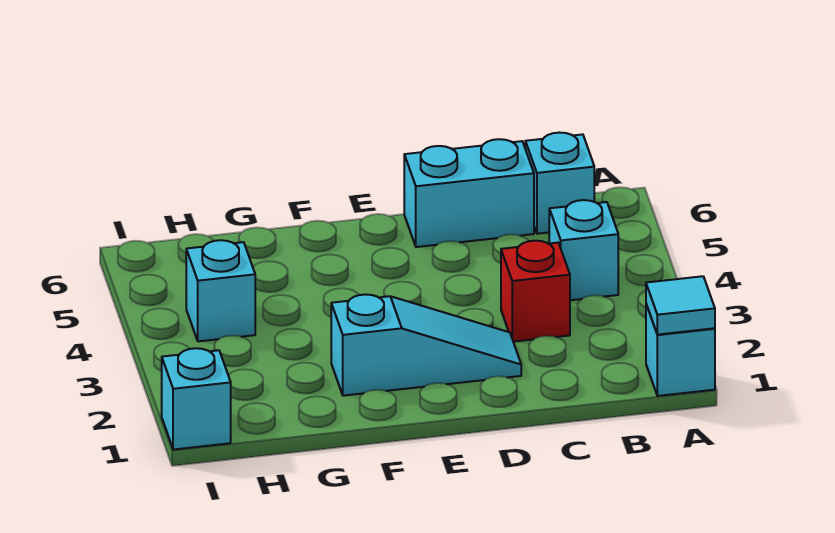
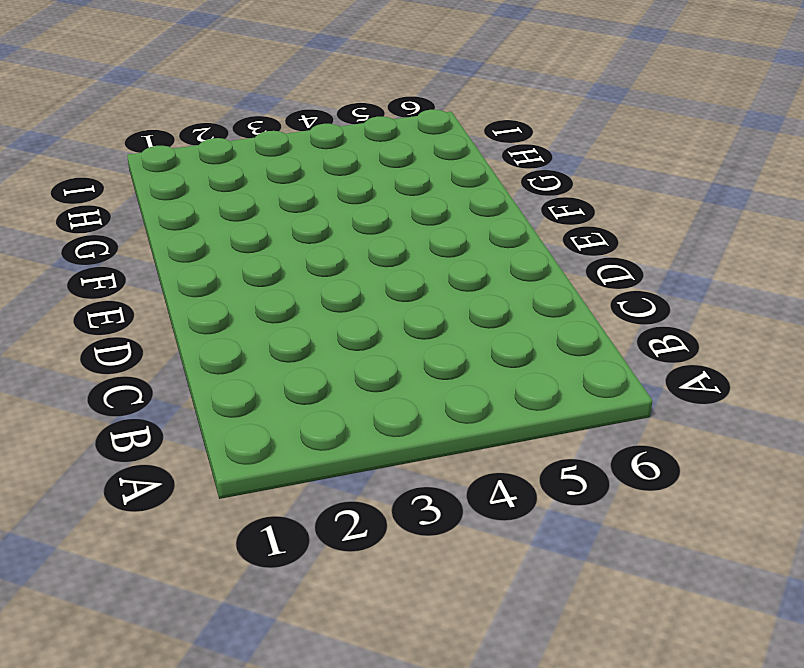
none -> cyan brick A1 level 1
none -> cyan brick B4 level 1

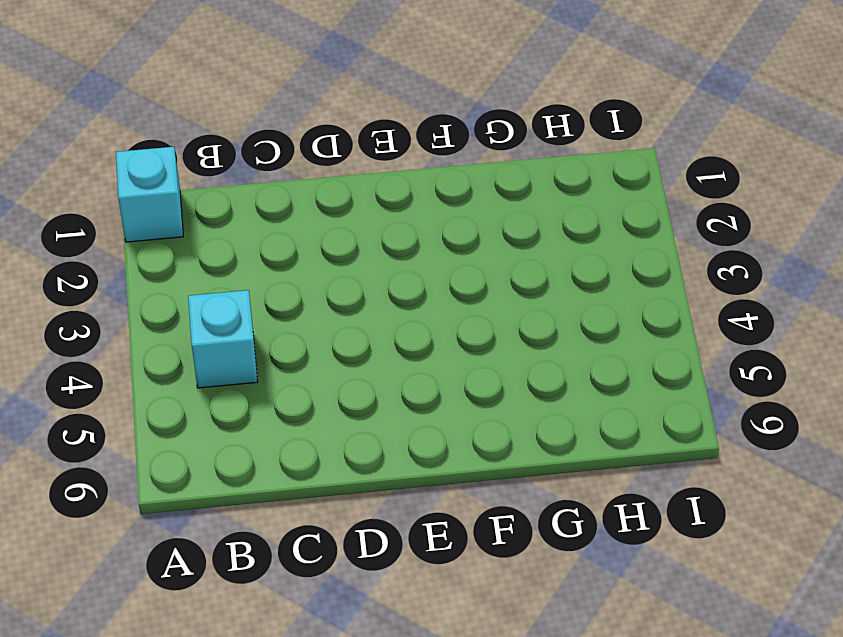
none -> cyan brick B6 level 1
none -> red brick C3 level 1

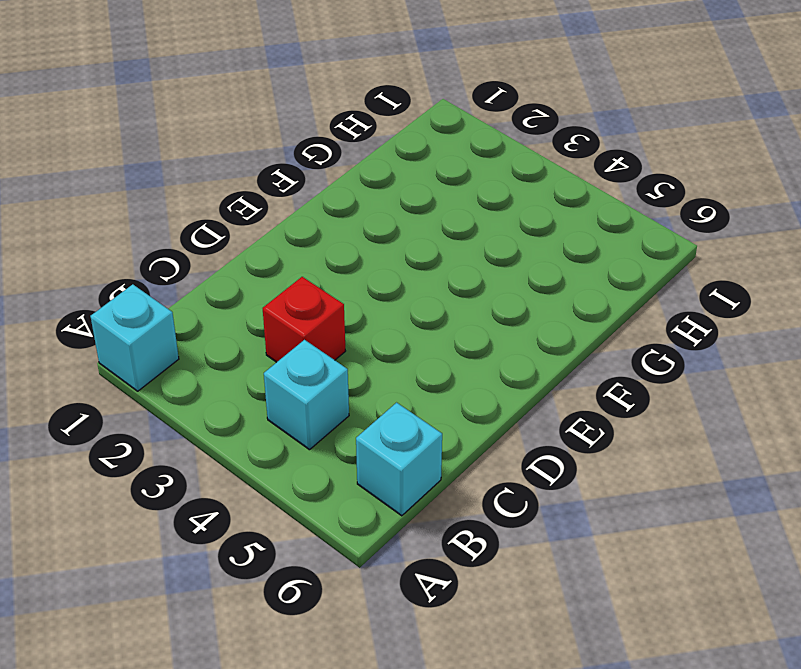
none -> cyan brick C6:D6 level 1
none -> cyan slope D2:F2 level 1 top F

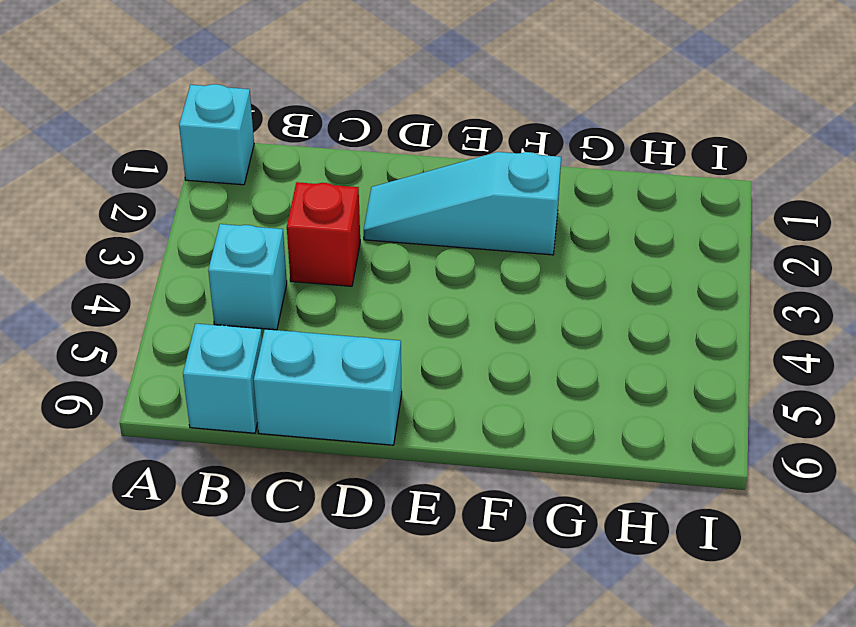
none -> cyan brick H4 level 1
none -> cyan brick I1 level 1

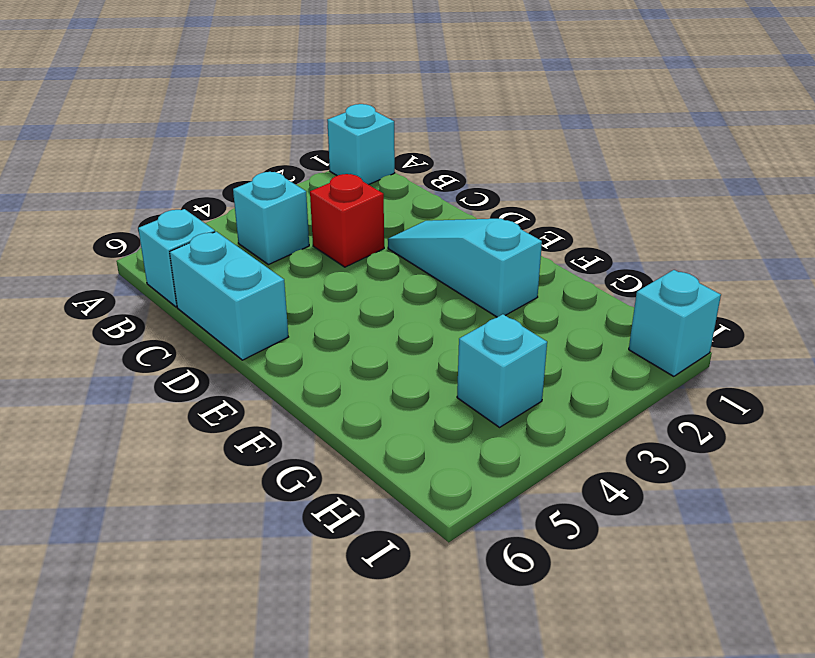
none -> cyan tile A1 level 2

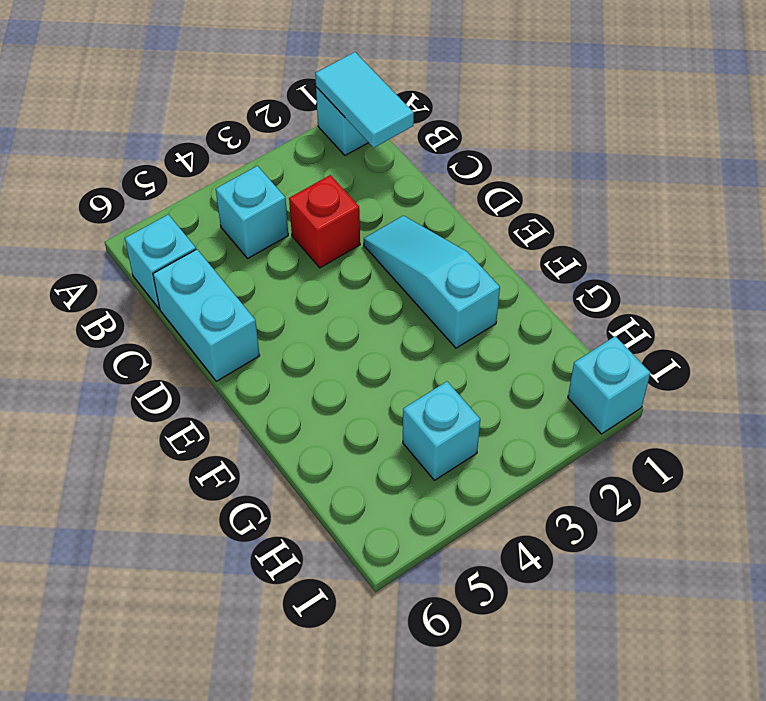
cyan tile A1:B1 level 2 -> cyan tile A1 level 2

